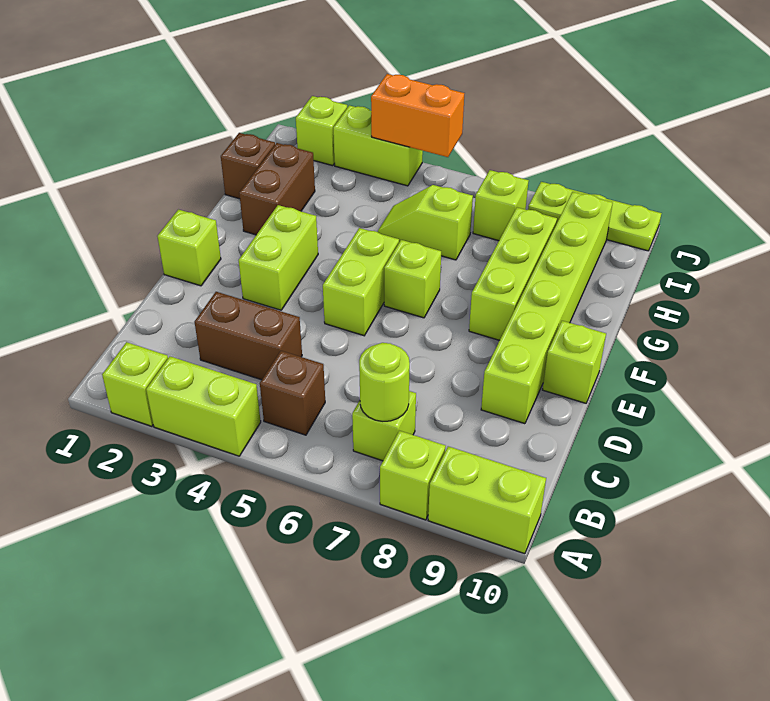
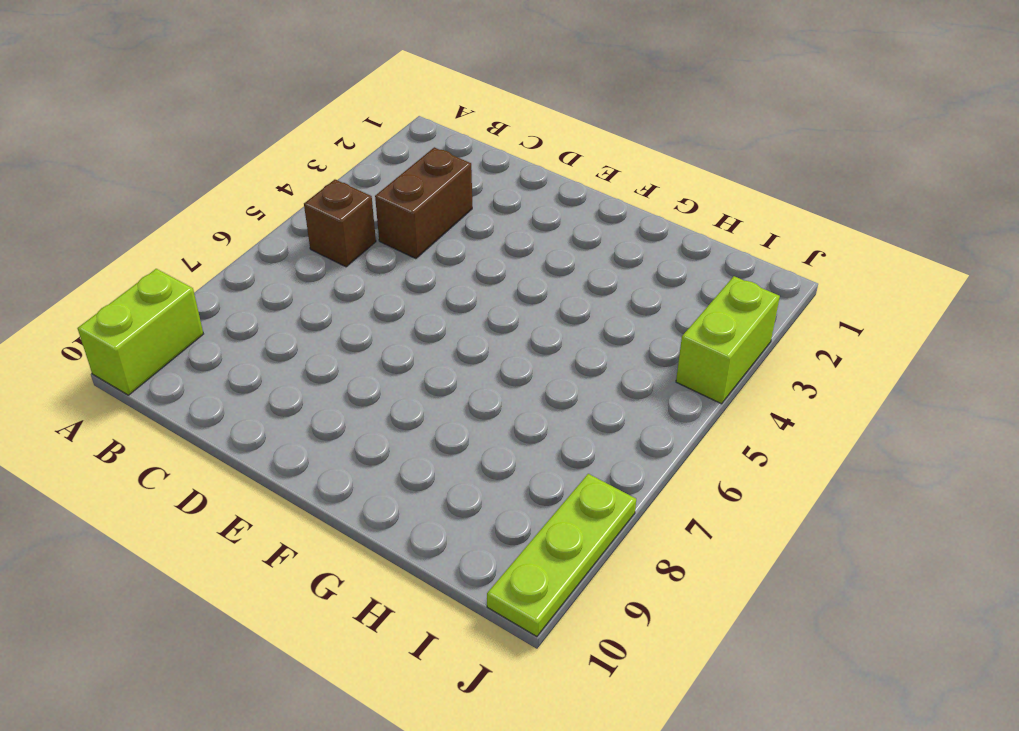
none -> lime brick A2 level 1
none -> lime brick A3:A4 level 1
none -> lime brick A8 level 1

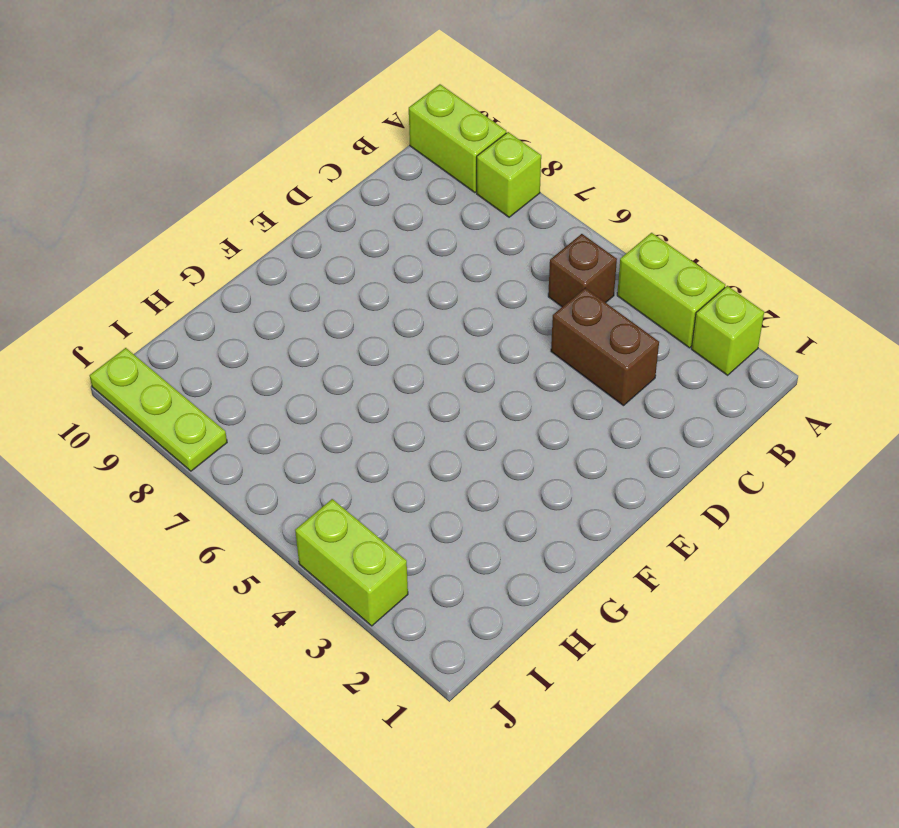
none -> lime brick B7 level 1
none -> lime brick D9:I9 level 1
none -> lime brick E1 level 1

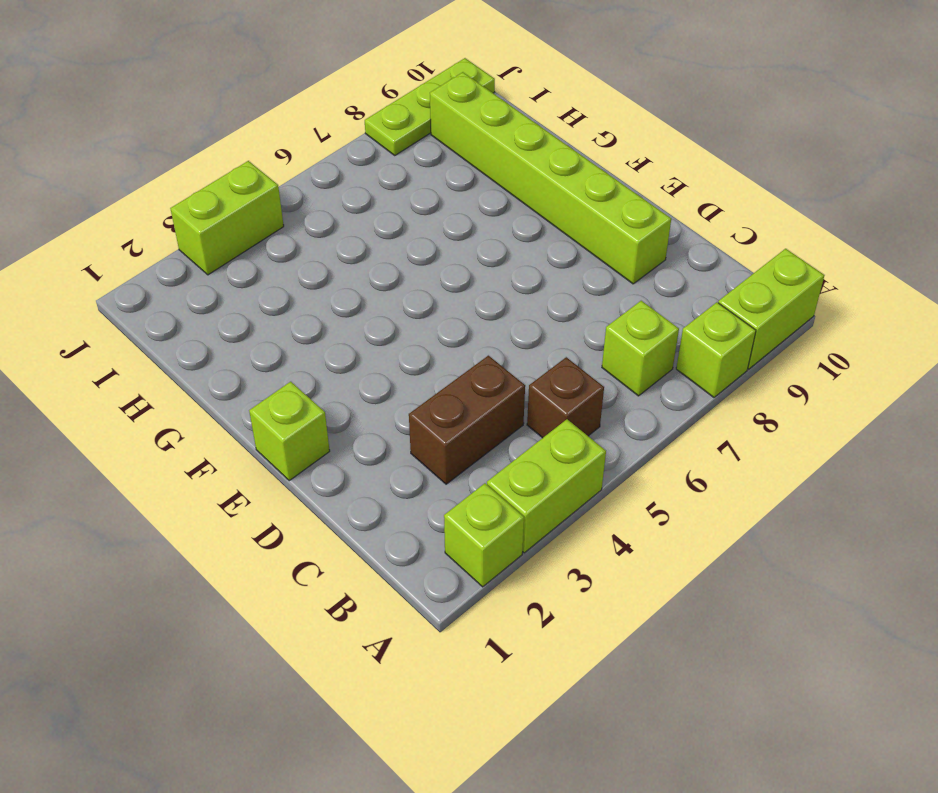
none -> lime brick E3:F3 level 1
none -> lime brick E5:F5 level 1
none -> lime brick E10 level 1

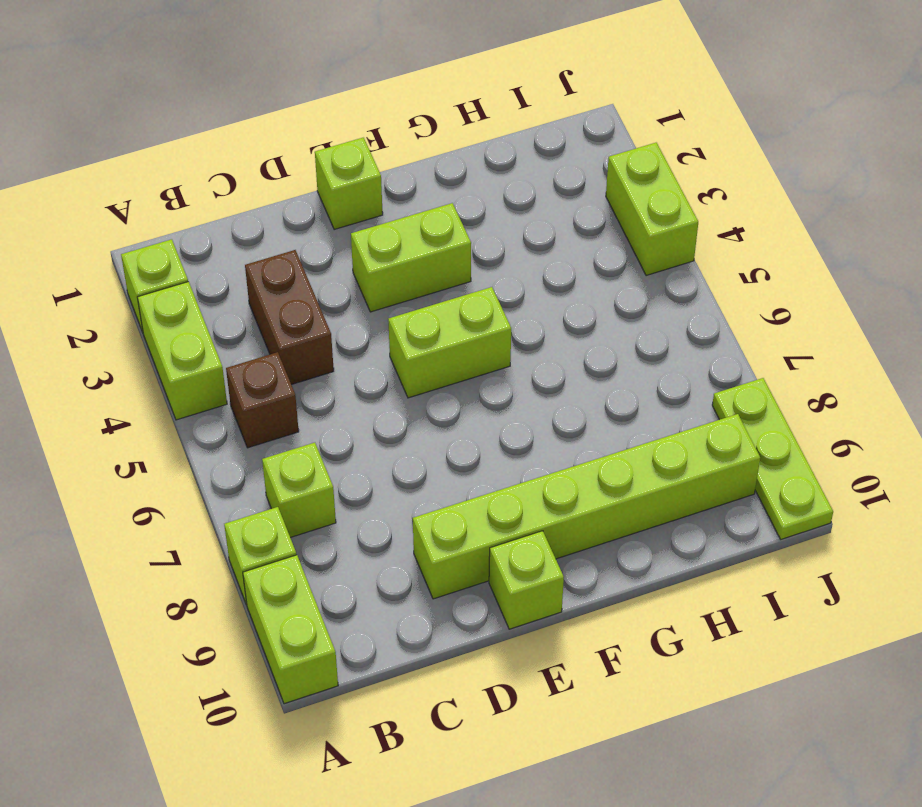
none -> lime brick F6 level 1
none -> lime brick F8:H8 level 1
none -> brown brick G2:H2 level 1

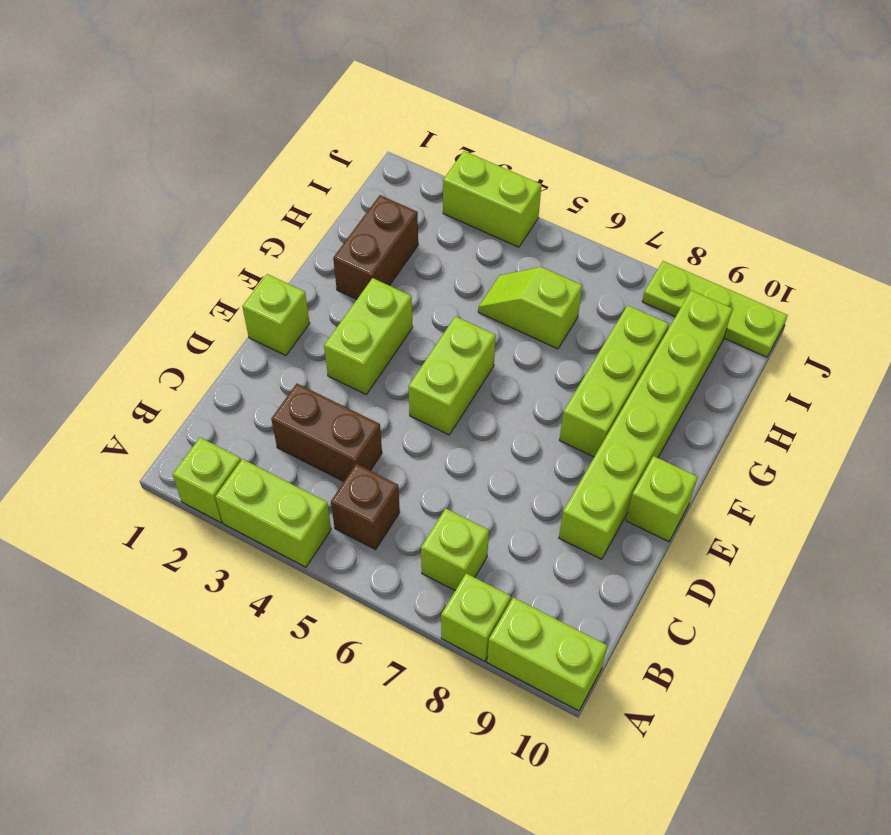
none -> lime brick F6 level 1
none -> brown brick H1 level 1
none -> lime brick I7 level 1

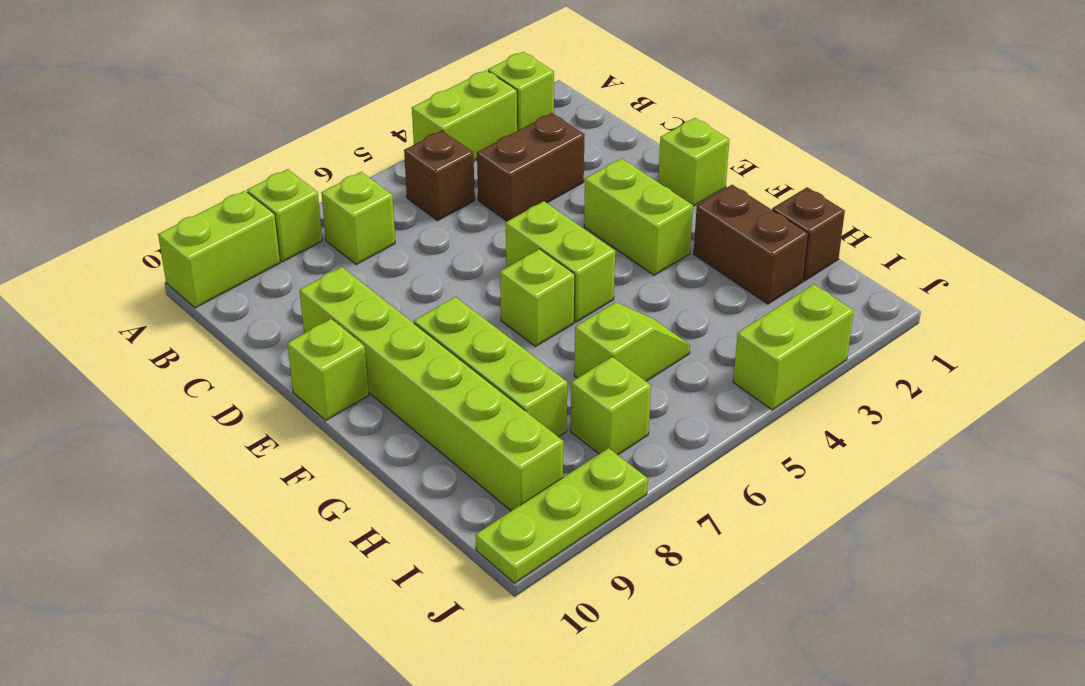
none -> lime brick J2 level 1
none -> lime round brick B7 level 2
none -> orange brick J4:J5 level 2

